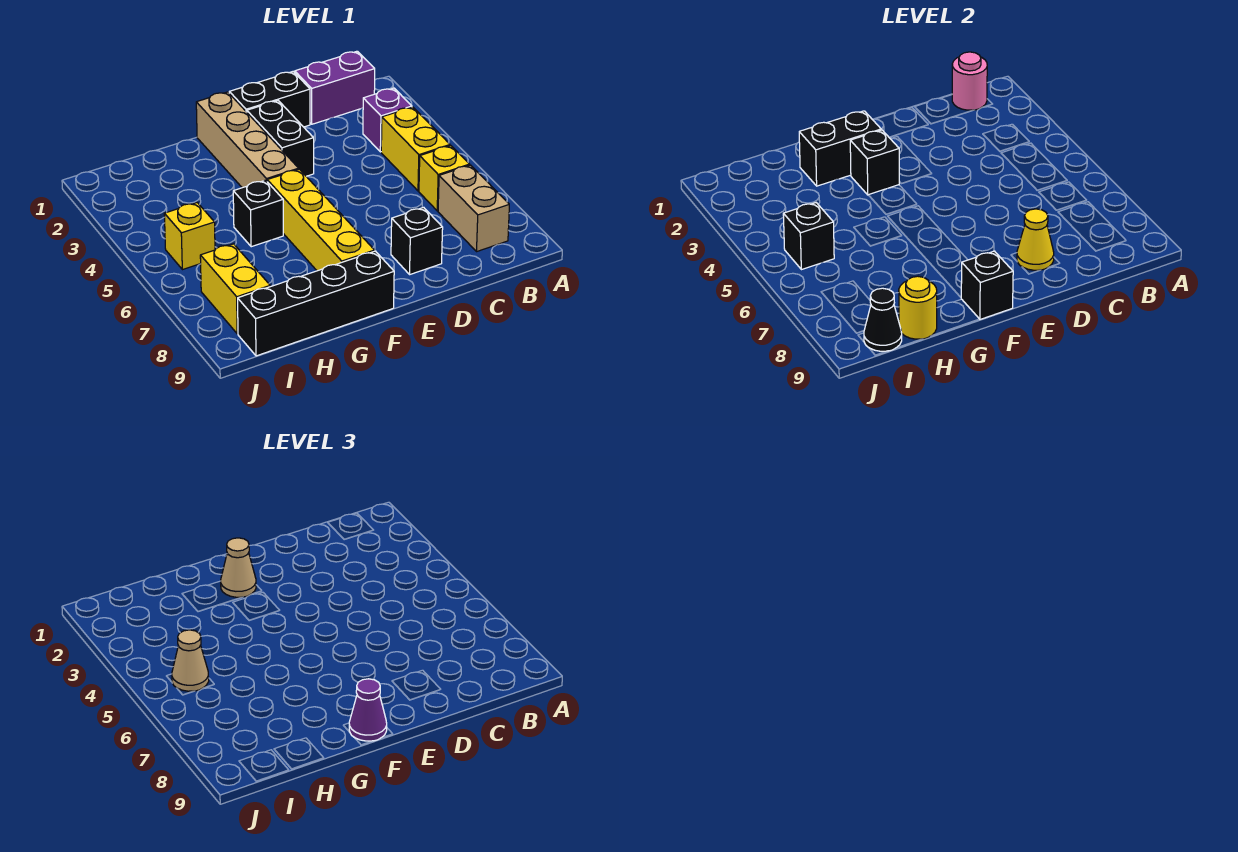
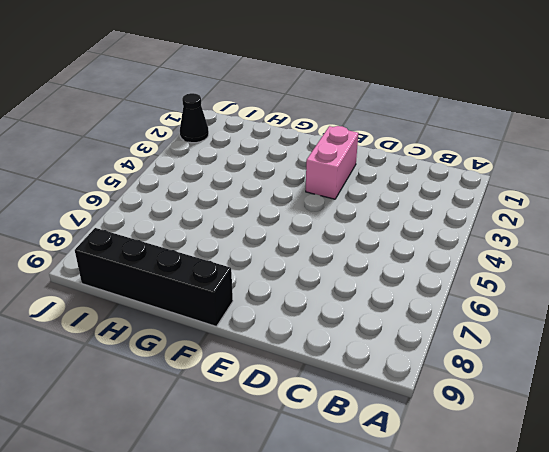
pink brick E2:E3 level 1 -> black brick E2:E3 level 1
black cone J2 level 1 -> black cone I9 level 2
none -> purple brick B1:C1 level 1
none -> purple brick B3 level 1
none -> yellow brick B4:B5 level 1

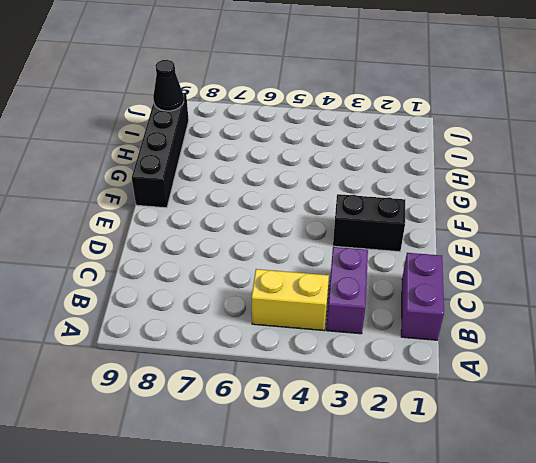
purple brick B3:C3 level 1 -> purple brick B3 level 1
none -> yellow brick B6 level 1
none -> tan brick B7:B8 level 1
none -> black brick D1:E1 level 1

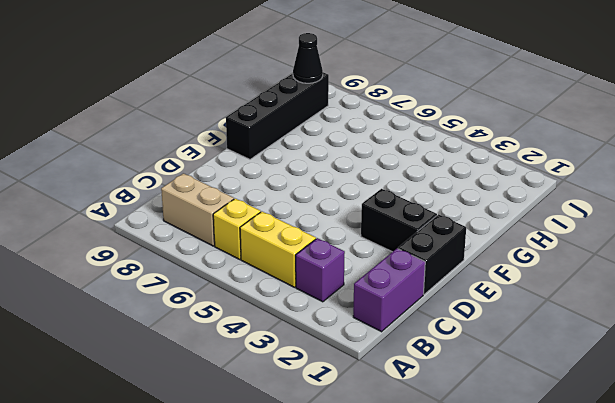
none -> black brick D8 level 1
none -> tan brick F1:F4 level 1
none -> yellow brick F5:F8 level 1

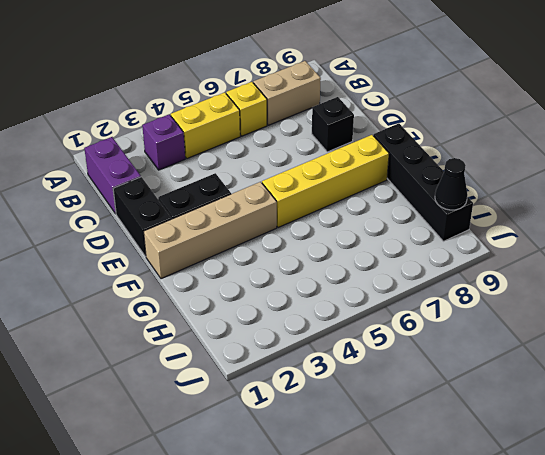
none -> black brick G5 level 1
none -> yellow brick I5 level 1
none -> yellow brick I7:I8 level 1

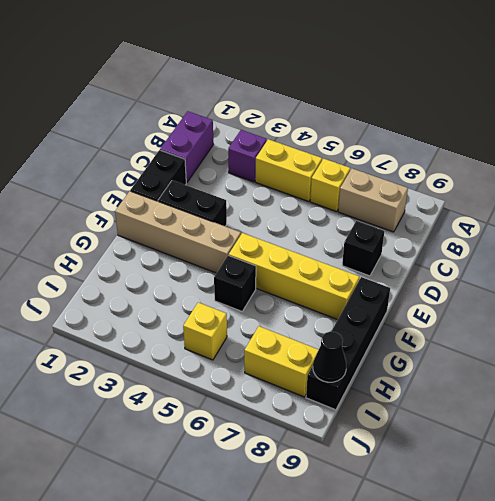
none -> pink round brick B1 level 2
none -> yellow cone D8 level 2
none -> black brick F2:G2 level 2

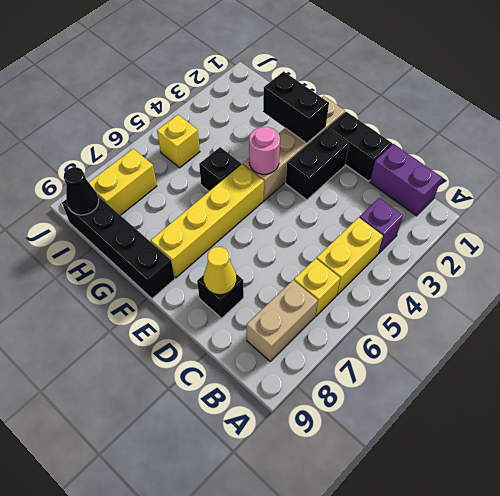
pink round brick F4 level 2 -> pink round brick B1 level 2
none -> black brick F3 level 2
none -> black brick F9 level 2
none -> yellow round brick H9 level 2

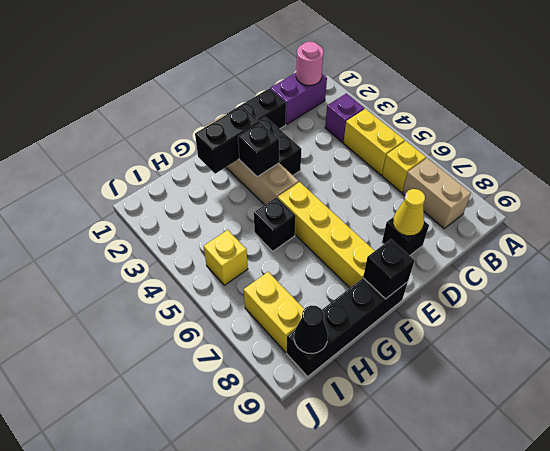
none -> yellow round brick H9 level 2
none -> black brick I5 level 2
none -> tan cone F2 level 3

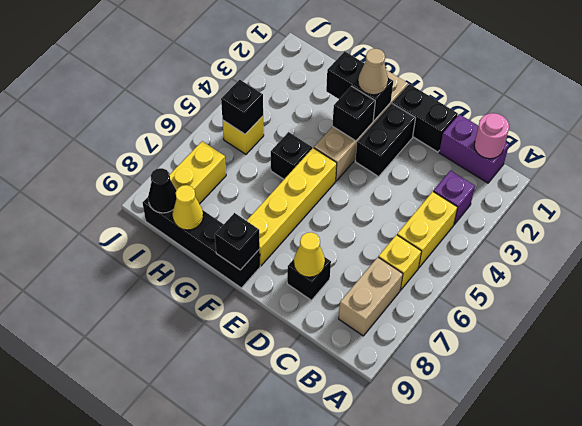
yellow cone H9 level 2 -> yellow round brick H9 level 2
none -> purple cone F9 level 3
none -> tan cone I5 level 3

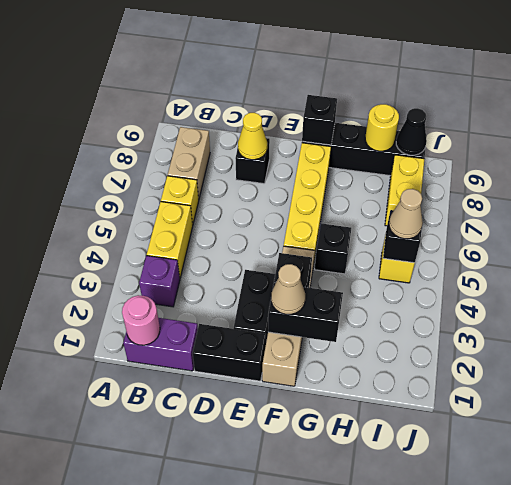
none -> purple cone F9 level 3

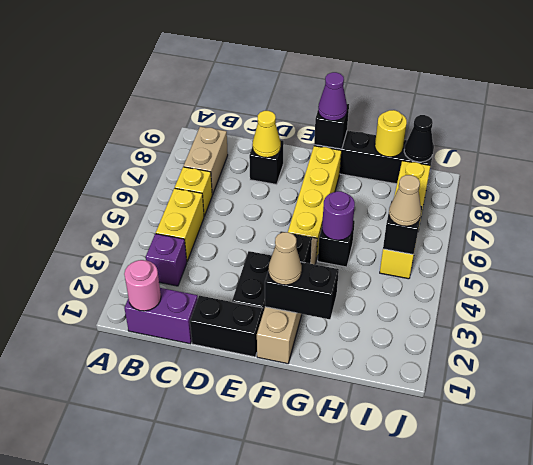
purple round brick G5 level 2 -> none

